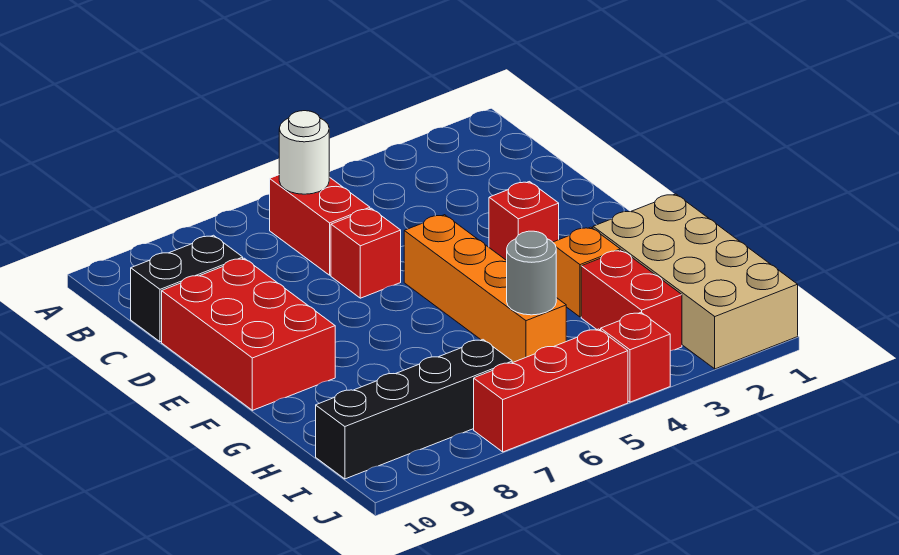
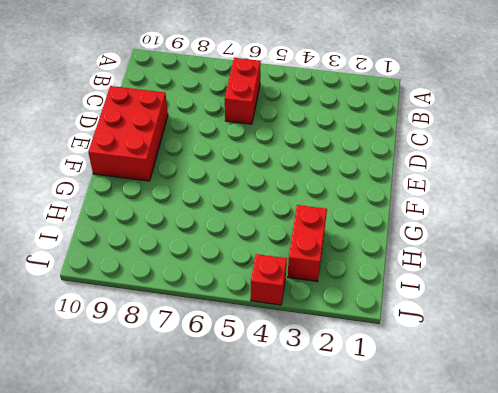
none -> black brick C9:C10 level 1
none -> red brick D6 level 1
none -> red brick E3 level 1

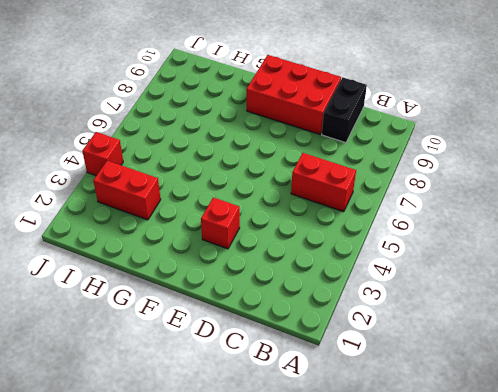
none -> red brick D6 level 1
none -> orange brick E5:H5 level 1
none -> tan brick G1:J2 level 1

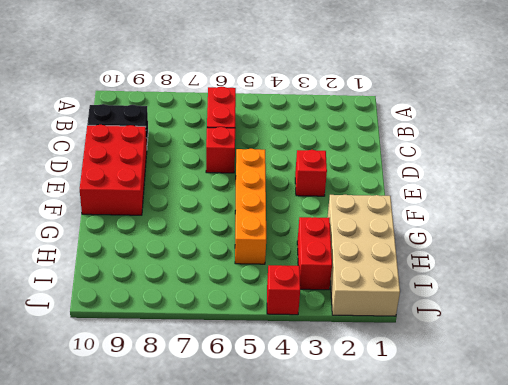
none -> orange brick G3 level 1
none -> black brick I7:I10 level 1
none -> red brick J5:J7 level 1

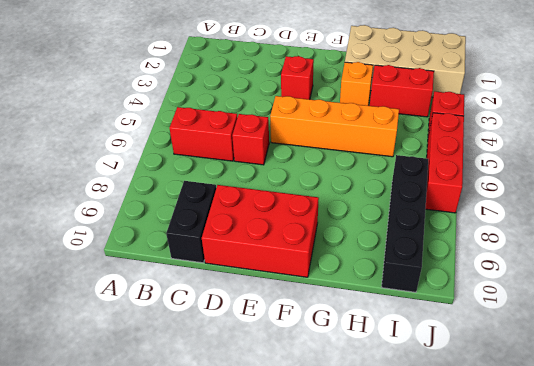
none -> white round brick B6 level 2
none -> grey round brick H5 level 2

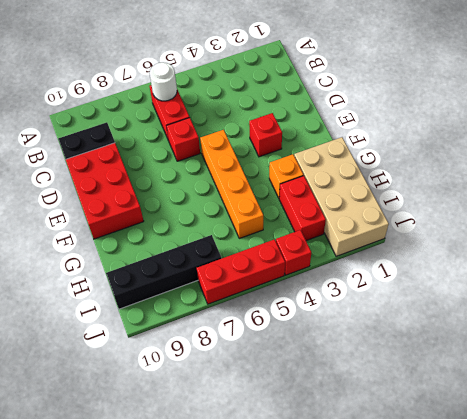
none -> grey round brick H5 level 2

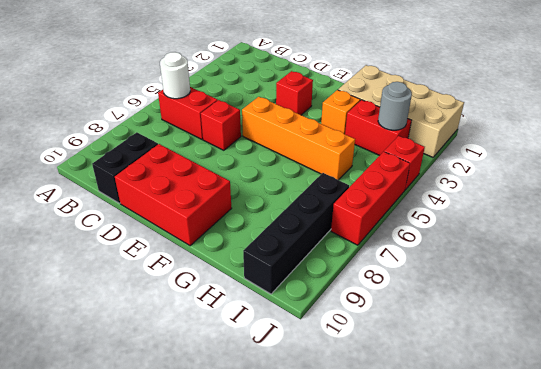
grey round brick I3 level 2 -> grey round brick H5 level 2

